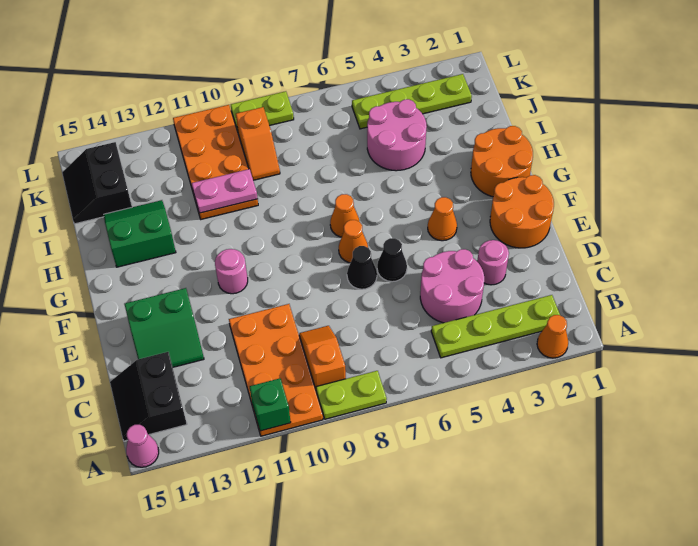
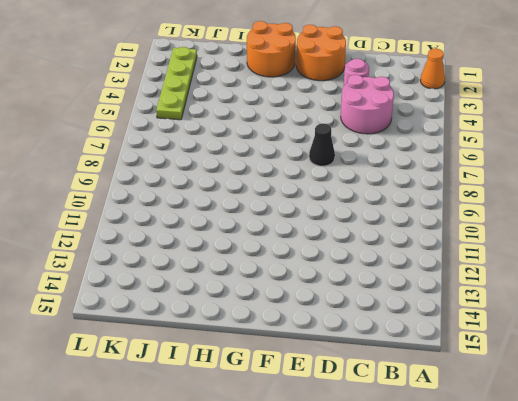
none -> lime plate A8:A9 level 1
none -> orange plate A10:D11 level 1
none -> pink cone A15 level 1

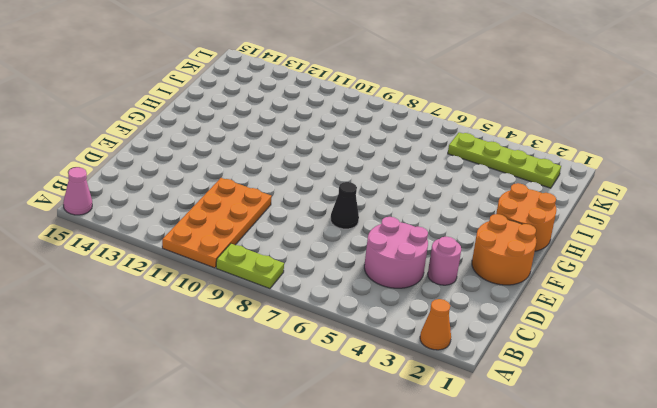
none -> lime plate B2:B5 level 1
none -> orange slope B9:C9 level 1 top B
none -> black slope B14:C15 level 1 top 14

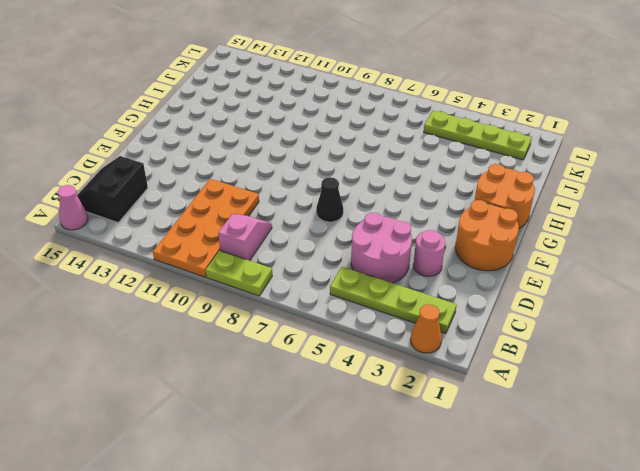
pink slope B9:C9 level 1 top B -> orange slope B9:C9 level 1 top B
none -> green slope D13:E14 level 1 top E
none -> black cone E6 level 1
none -> orange cone F4 level 1

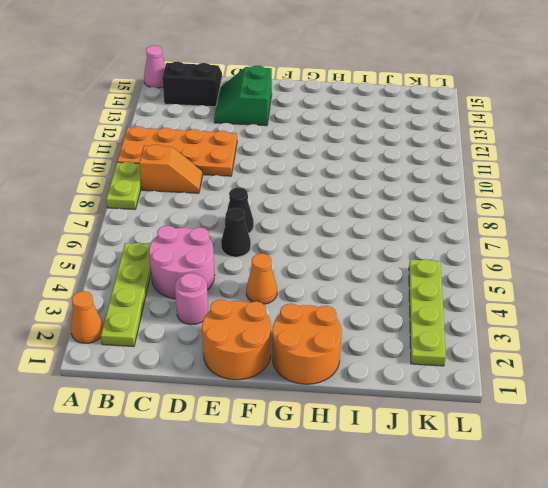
none -> orange cone F7 level 1
none -> pink round brick F11 level 1
none -> orange cone G7 level 1

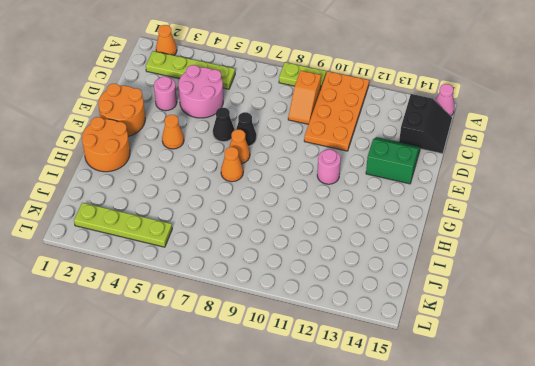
none -> green slope H13:I14 level 1 top H
none -> pink round brick I4:J5 level 1
none -> orange plate I10:L11 level 1

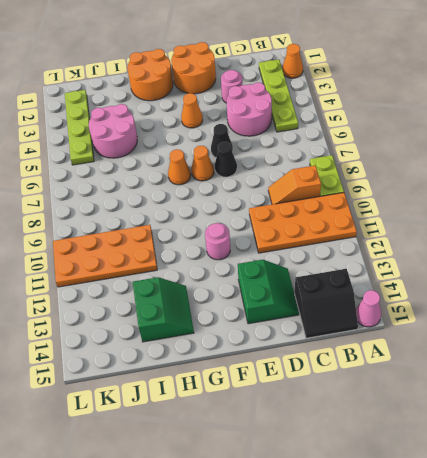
green slope H13:I14 level 1 top I -> green slope H13:I14 level 1 top H
none -> orange slope J9:K9 level 1 top K
none -> black slope J14:K15 level 1 top 14
none -> lime plate L8:L9 level 1

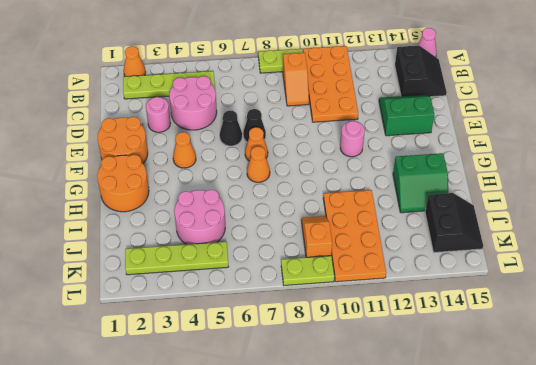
none -> green brick A11 level 2
none -> pink plate I10:I11 level 2

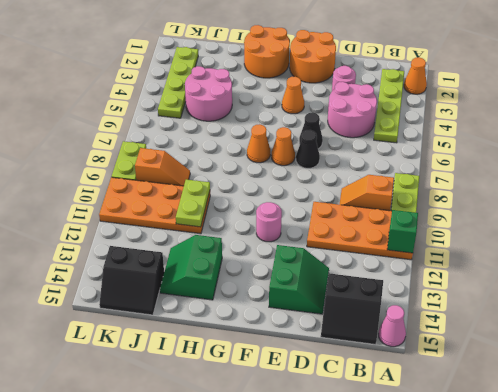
lime plate I10:I11 level 2 -> pink plate I10:I11 level 2

